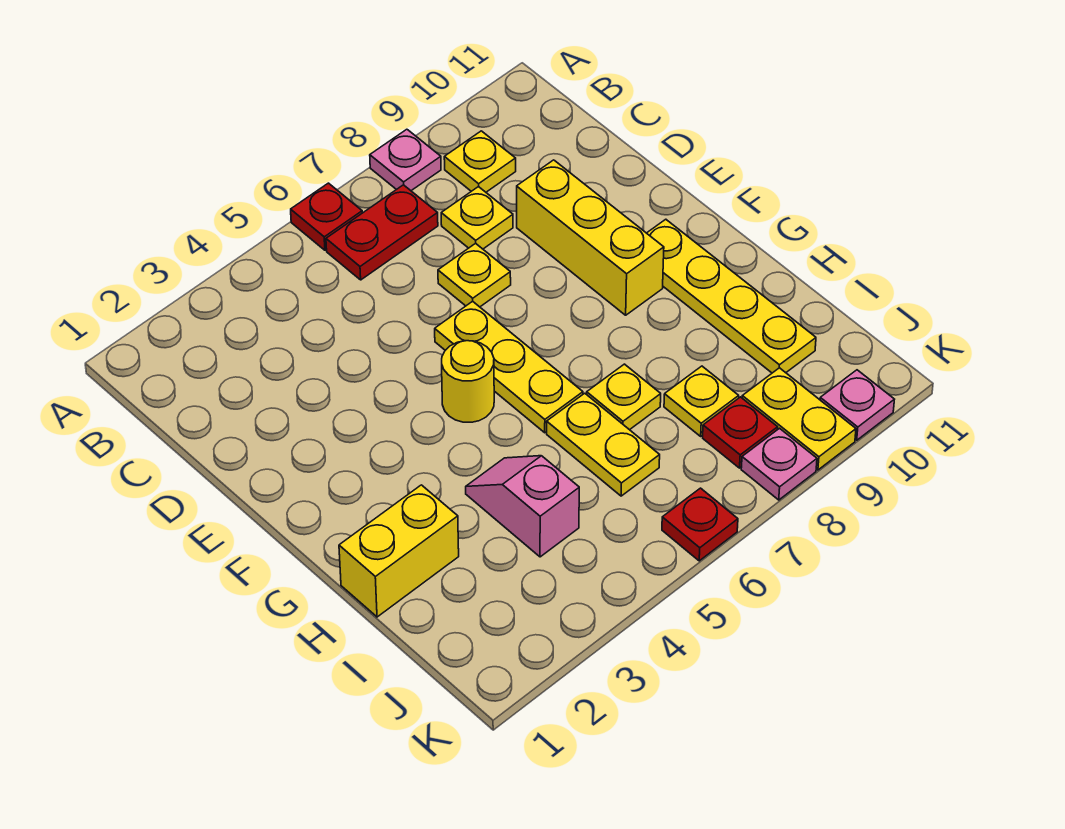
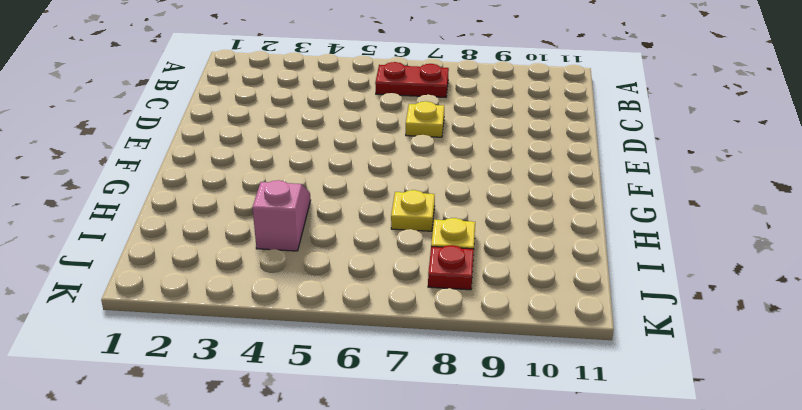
none -> red plate A6 level 1
none -> pink plate A8 level 1
none -> yellow plate B9 level 1

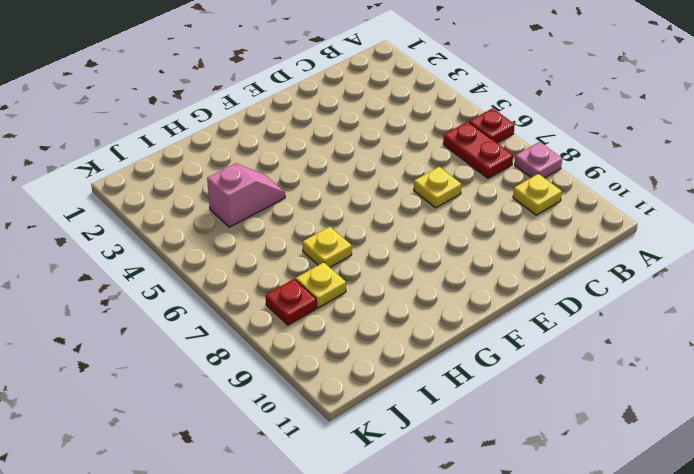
none -> yellow plate C8 level 1
none -> yellow brick D9:F9 level 1
none -> yellow plate E6:G6 level 1

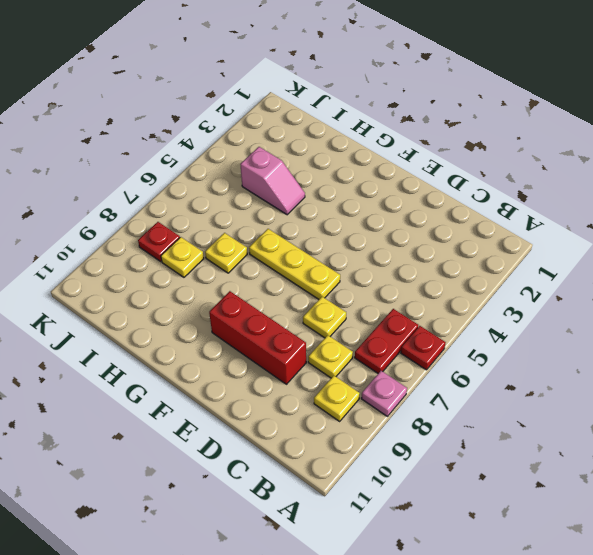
red brick D9:F9 level 1 -> yellow brick D9:F9 level 1
none -> yellow round brick F5 level 1
none -> yellow plate F10:I10 level 1
none -> yellow brick H1:H2 level 1

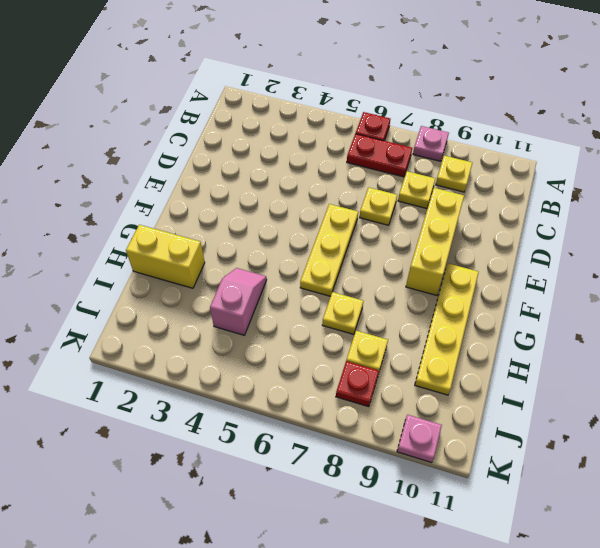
none -> yellow round brick F5 level 1
none -> yellow plate H6:I6 level 1
none -> yellow plate J9:K9 level 1

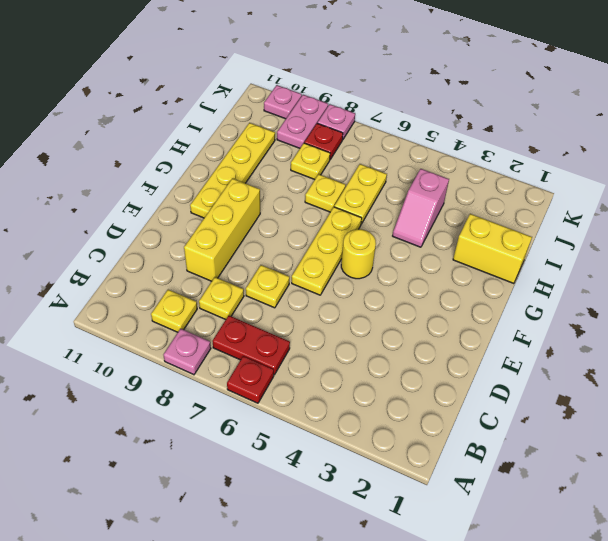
pink plate J9:K9 level 1 -> yellow plate J9:K9 level 1
none -> red plate K6 level 1

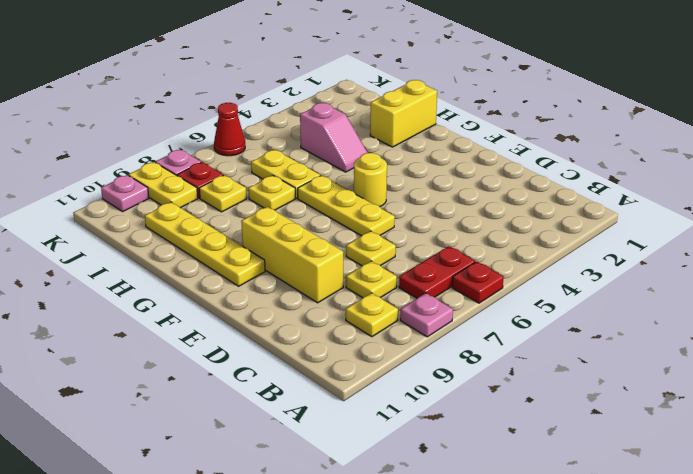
red cone K6 level 1 -> red plate K6 level 1

